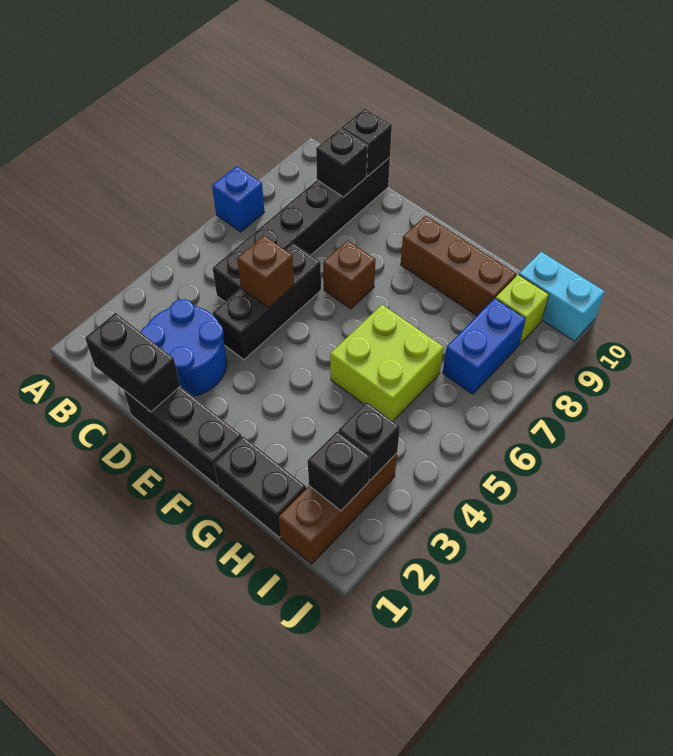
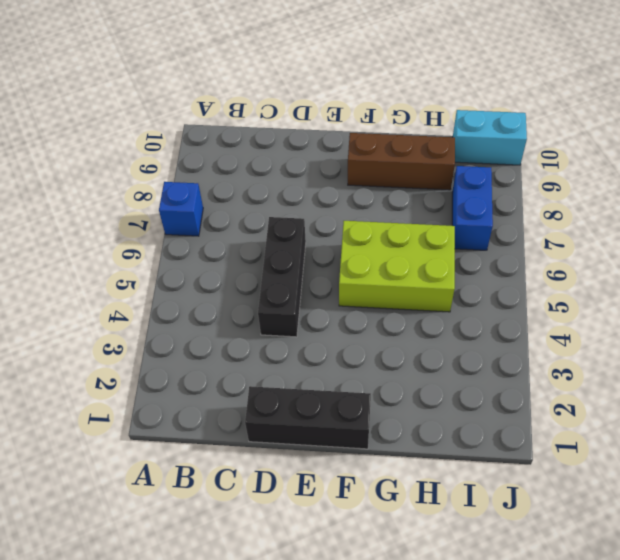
lime brick F5:H6 level 1 -> lime brick G5:H6 level 1
none -> blue round brick C2:D3 level 1
none -> black brick C5:C10 level 1
none -> brown brick E7 level 1

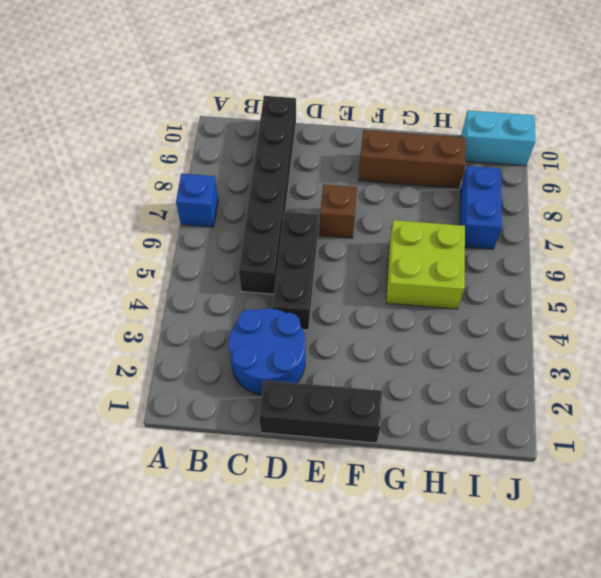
none -> black brick G1:H1 level 1
none -> brown brick I1:I3 level 1
none -> lime brick I9 level 1

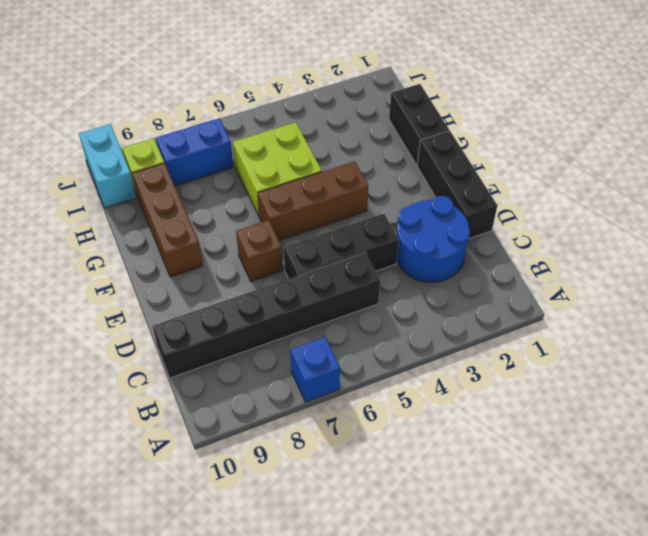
brown brick F4:F6 level 1 -> brown brick I1:I3 level 1
none -> black brick C1:D1 level 2
none -> black brick C9 level 2
none -> black brick C10 level 2

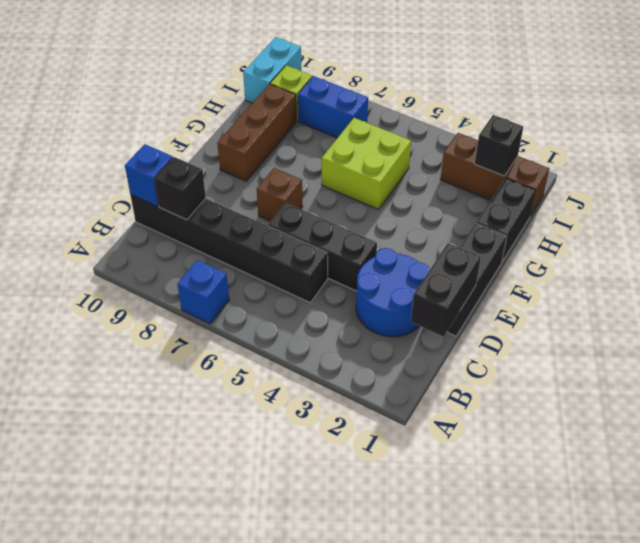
blue brick C10 level 2 -> black brick C10 level 2
none -> brown brick D5 level 2
none -> black brick I3 level 2

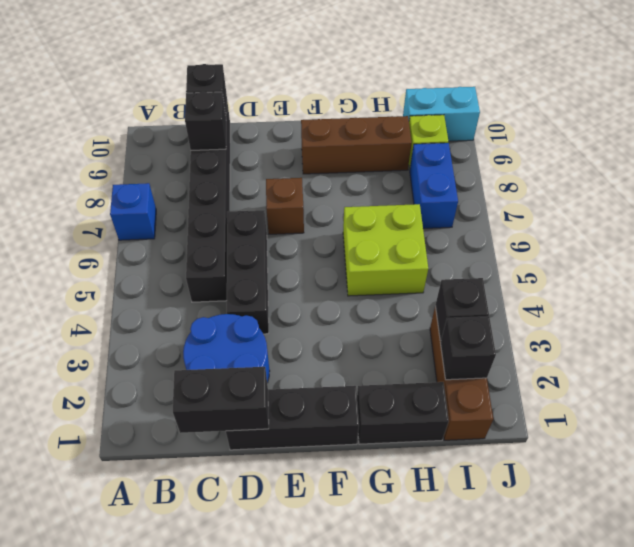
none -> brown brick D5 level 2

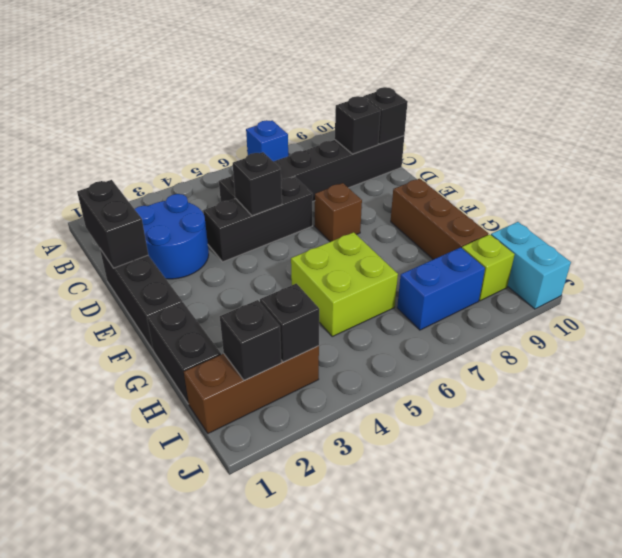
black brick D5 level 2 -> brown brick D5 level 2

